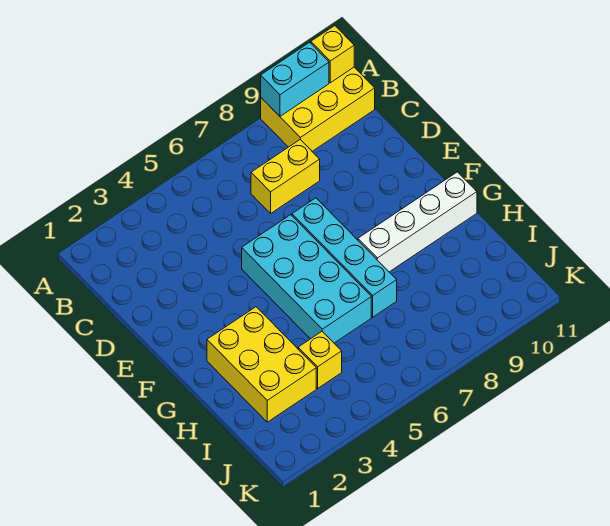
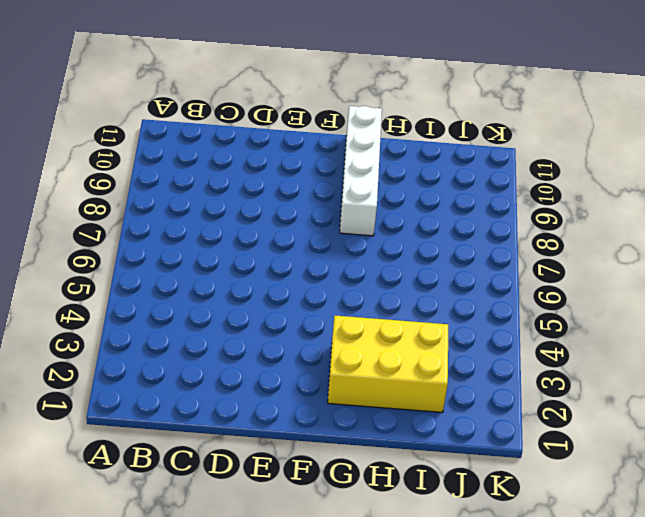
none -> yellow brick A9:B11 level 1
none -> yellow brick C7:C8 level 1

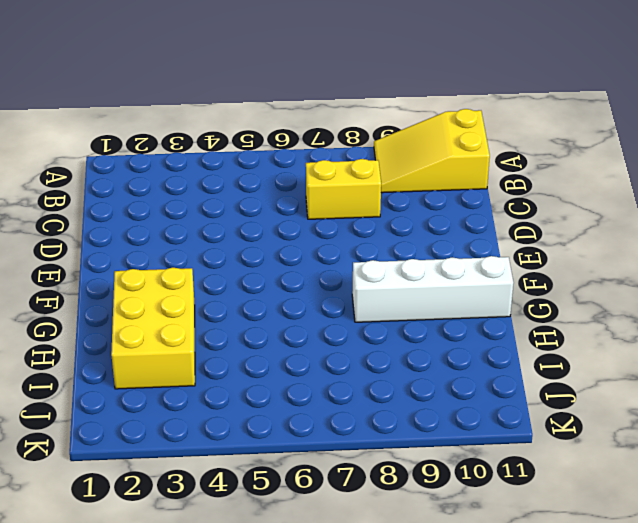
yellow slope A9:B11 level 1 top 11 -> yellow brick A9:B11 level 1
none -> cyan brick E5:H6 level 1
none -> cyan brick E7:H7 level 1

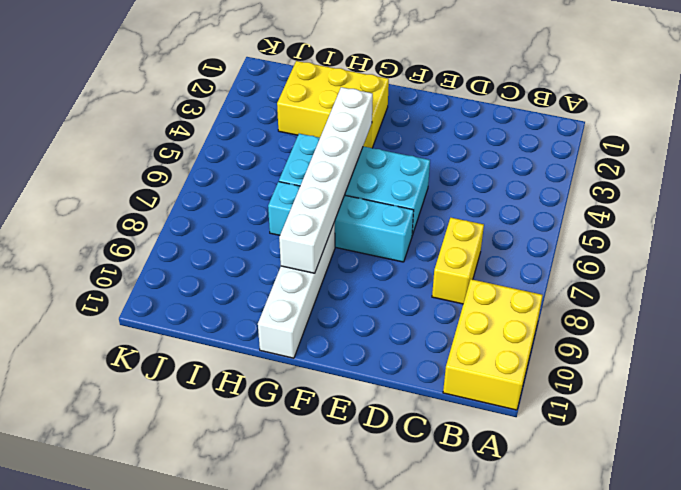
white brick G4:G9 level 2 -> none
none -> yellow brick I4 level 1
none -> cyan brick A9:A10 level 2

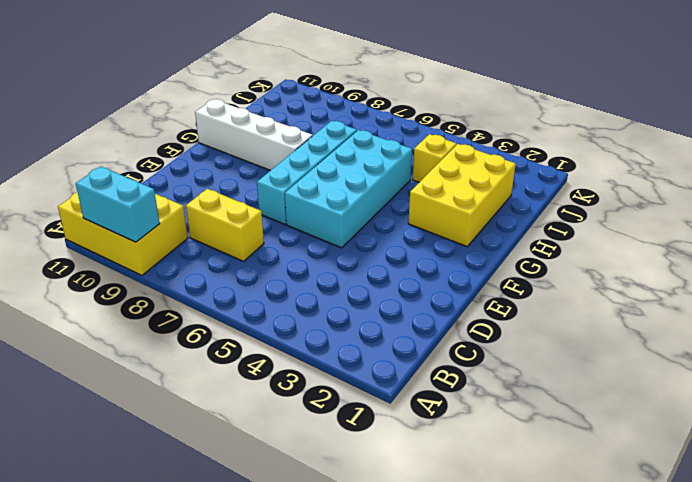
none -> yellow brick A11 level 2

